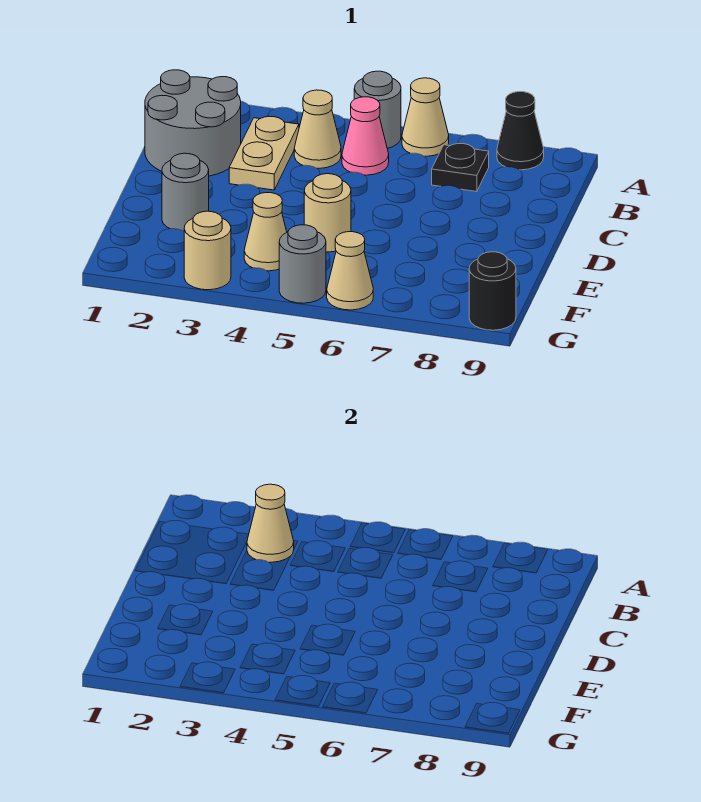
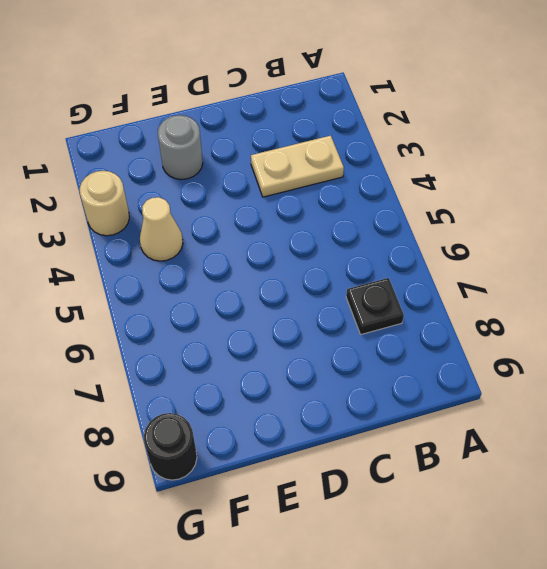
none -> grey round brick A5 level 1
none -> tan cone A6 level 1
none -> black cone A8 level 1

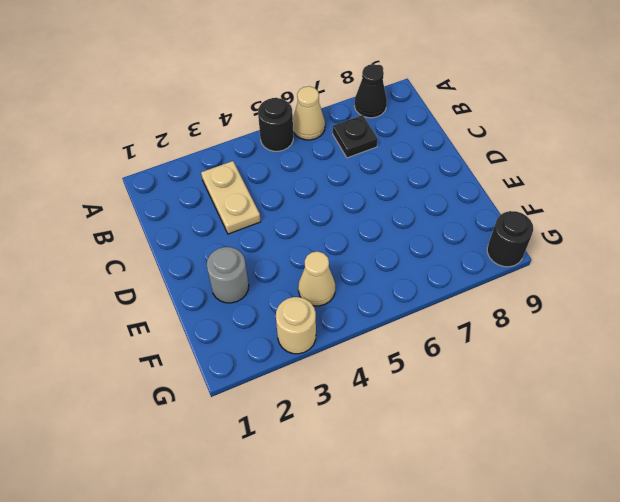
black round brick A5 level 1 -> grey round brick A5 level 1
none -> grey round brick B1:C2 level 1
none -> tan cone B4 level 1
none -> pink cone B5 level 1

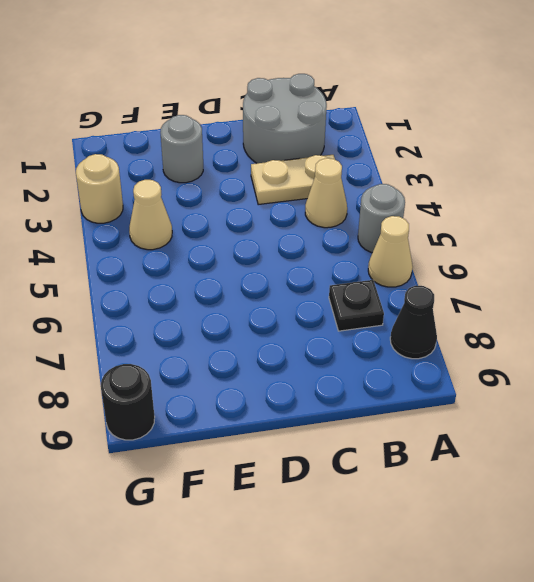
none -> pink cone B5 level 1
none -> tan round brick E5 level 1
none -> grey round brick G5 level 1

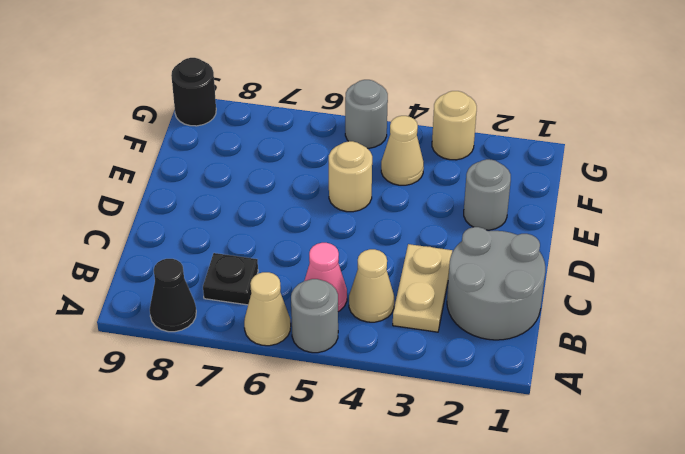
none -> tan cone G6 level 1
none -> tan cone B3 level 2

